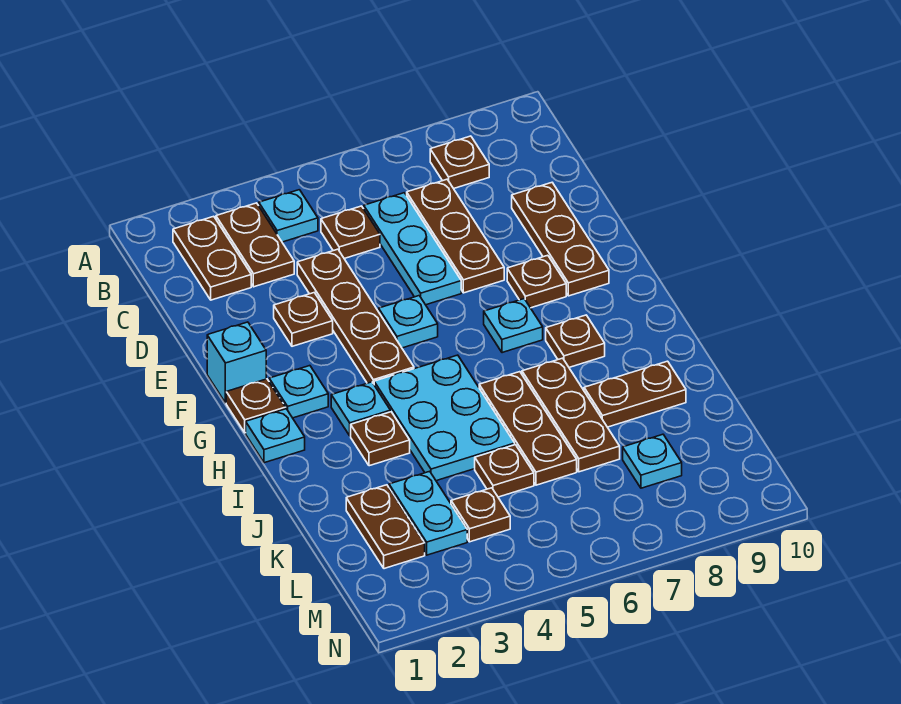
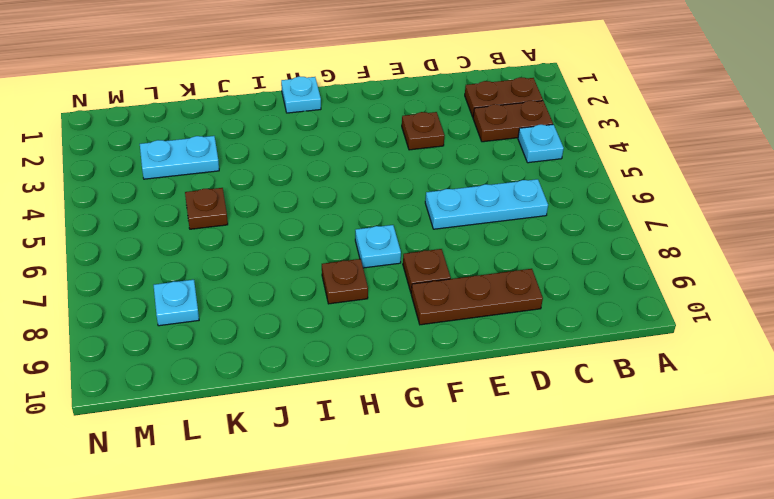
none -> brown plate B8 level 1
none -> brown plate C5 level 1
none -> brown plate C7:E7 level 1

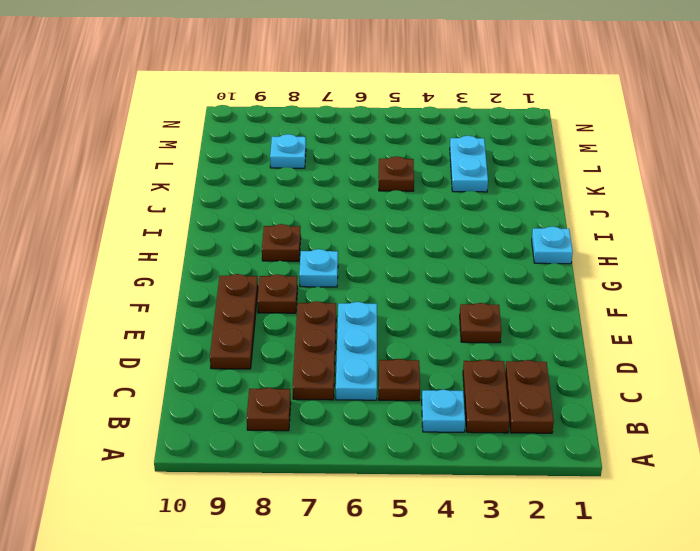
none -> brown plate D4:G4 level 1
none -> cyan brick F1 level 1
none -> cyan plate F5 level 1

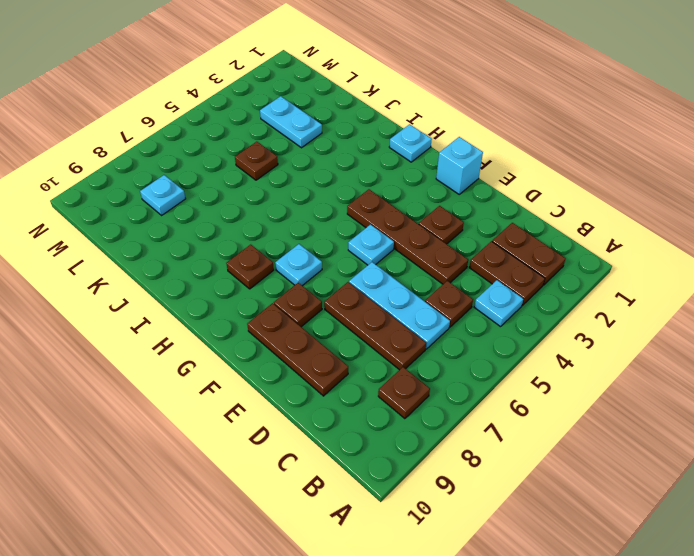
none -> brown plate G1 level 1
none -> cyan plate G2 level 1
none -> cyan plate H3 level 1

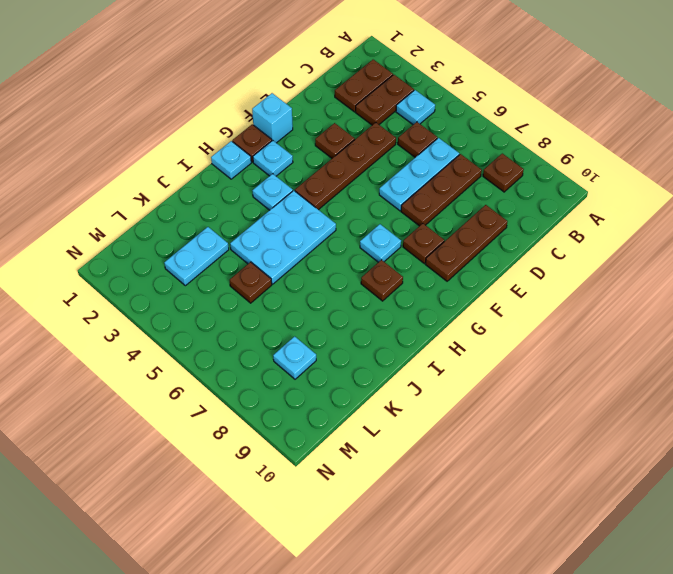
none -> cyan plate F5 level 1
none -> brown plate I3 level 1
none -> brown plate I6:K6 level 1

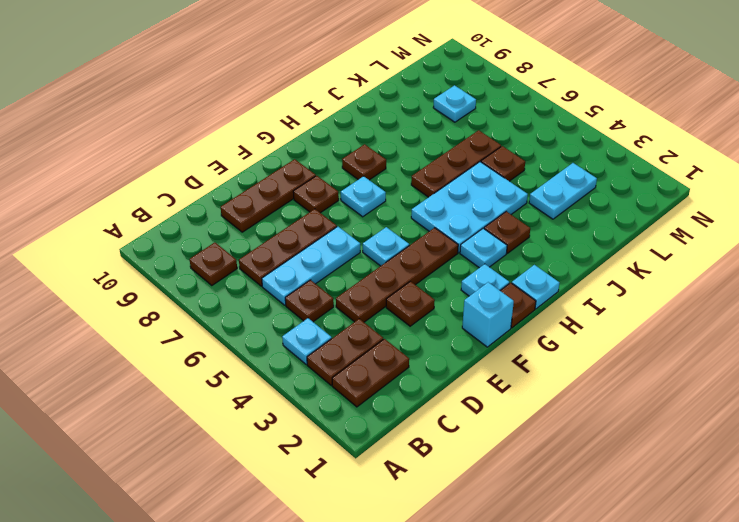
none -> brown plate I7:K7 level 1
none -> brown plate J8:J9 level 1
none -> brown plate K2:L2 level 1

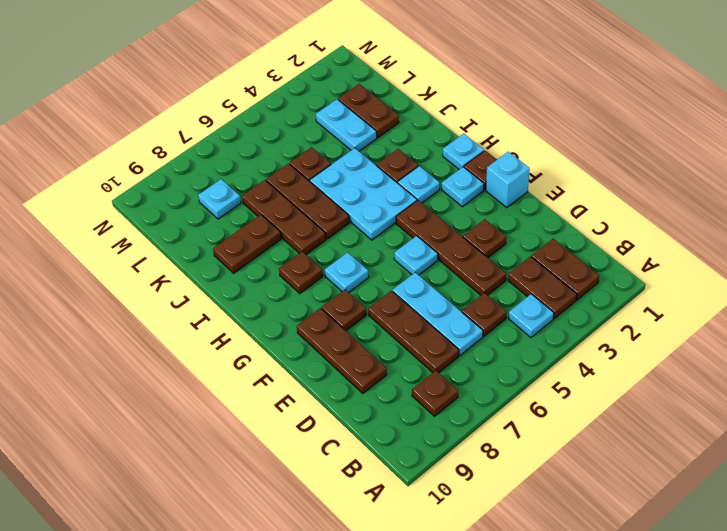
none -> brown plate L4 level 1

